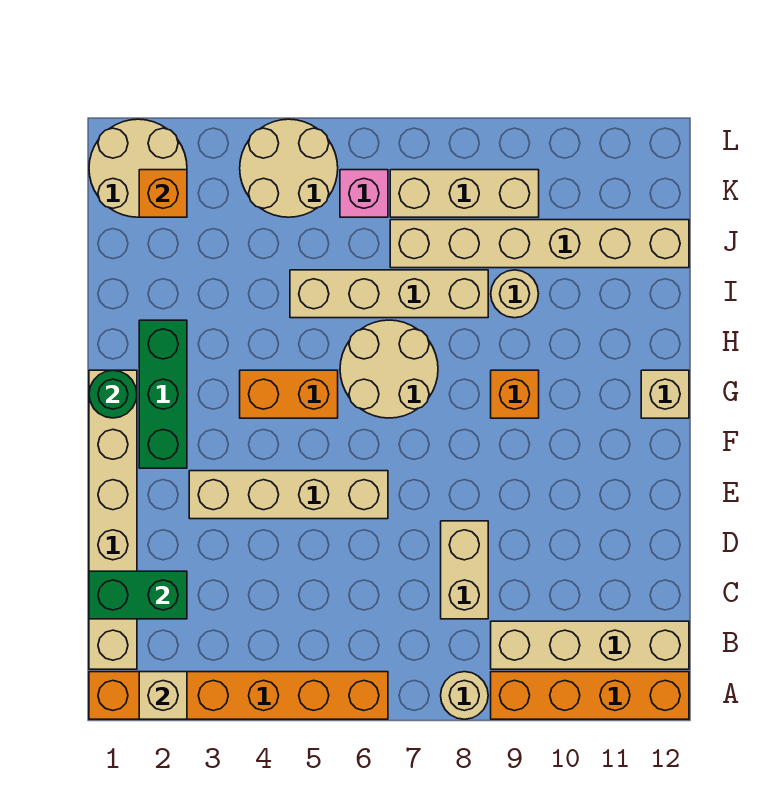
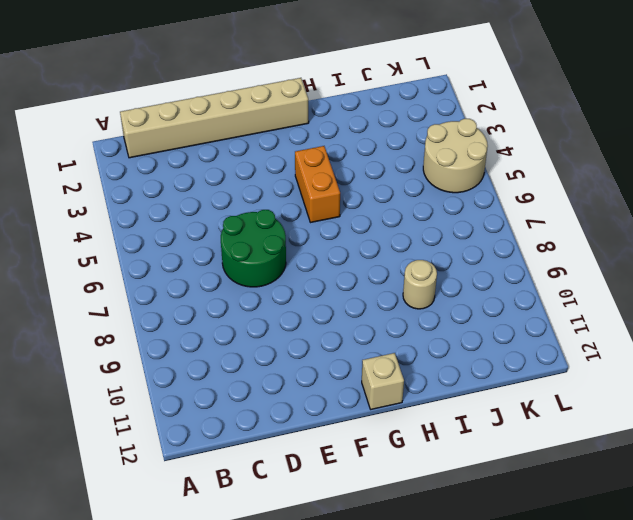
green round brick D6:E7 level 1 -> tan brick E3:E6 level 1
none -> orange brick A1:A6 level 1
none -> tan round brick A8 level 1
none -> orange brick A9:A12 level 1

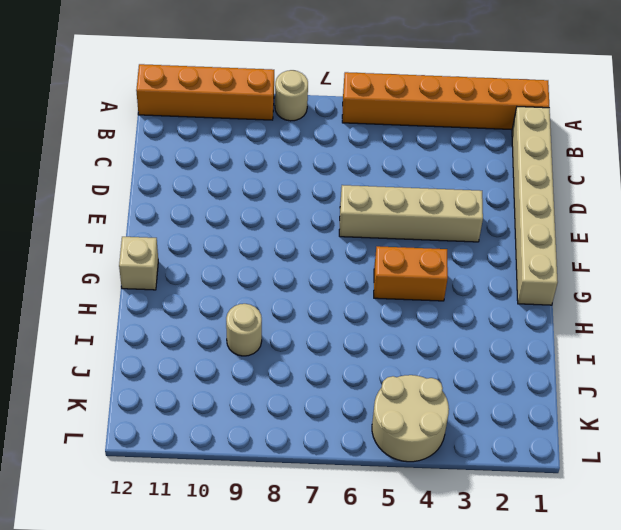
none -> tan brick B9:B12 level 1
none -> tan brick C8:D8 level 1
none -> green brick F2:H2 level 1

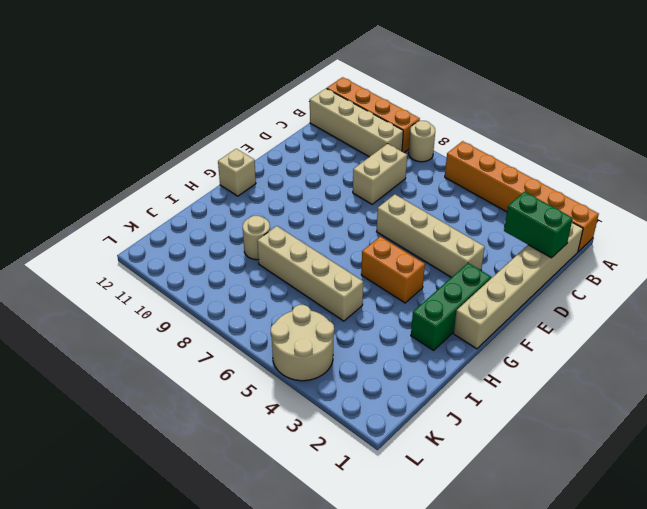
none -> tan round brick G6:H7 level 1
none -> orange brick G9 level 1
none -> tan brick J7:J12 level 1

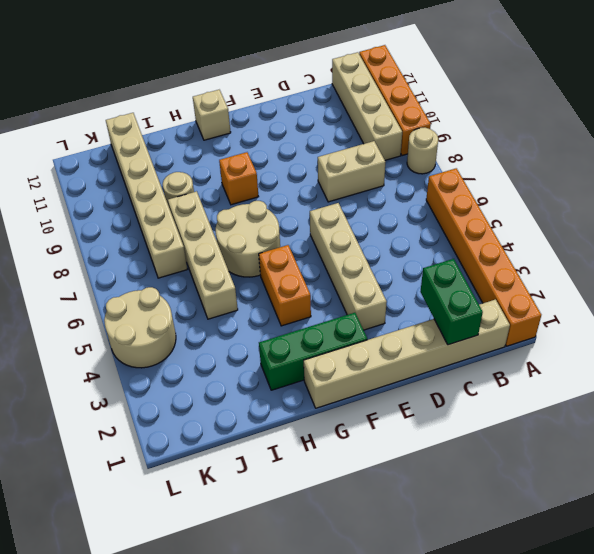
none -> tan round brick K1:L2 level 1
none -> pink brick K6 level 1
none -> tan brick K7:K9 level 1

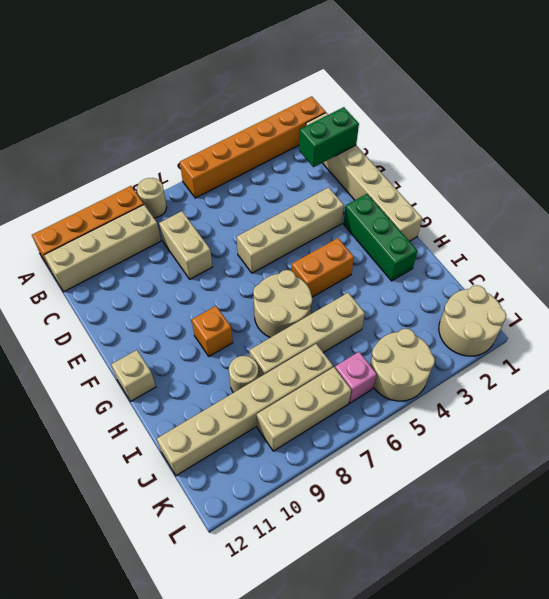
none -> tan brick A2 level 2
none -> green round brick G1 level 2
none -> orange brick K2 level 2

